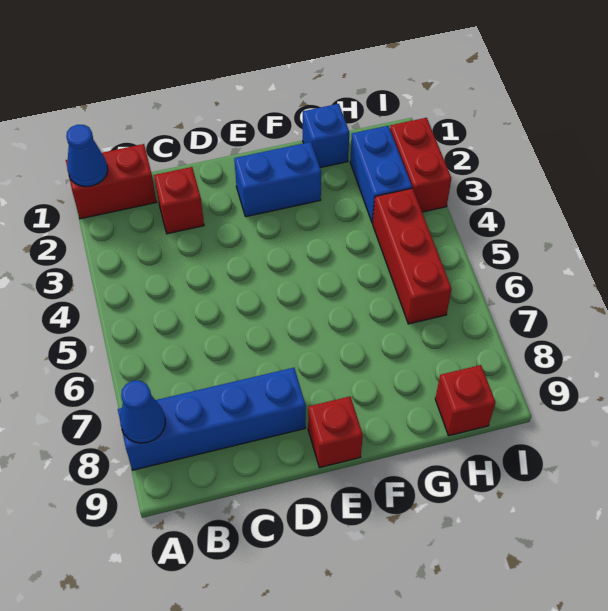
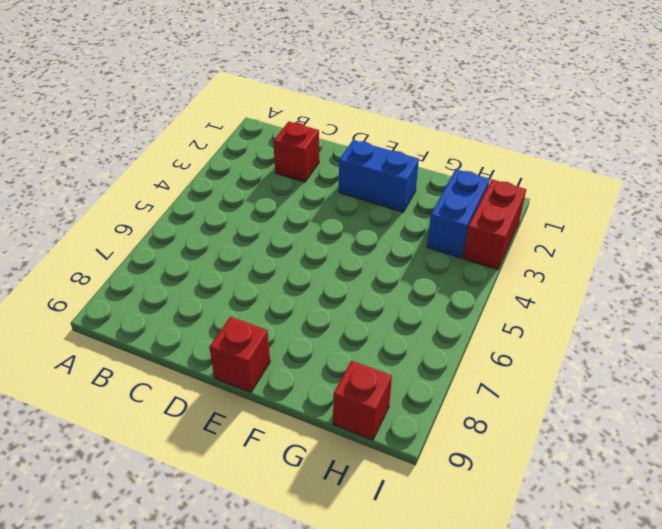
none -> red brick A1:B1 level 1
none -> blue brick A8:D8 level 1
none -> blue brick G1 level 1

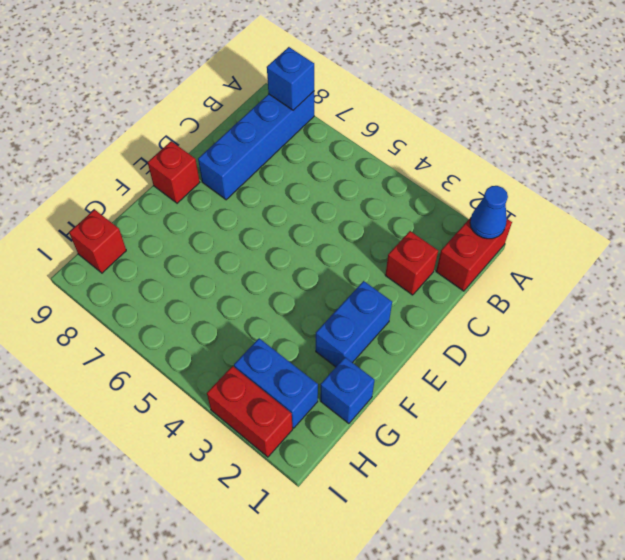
blue brick A8 level 2 -> blue cone A8 level 2
none -> red brick H4:H6 level 1

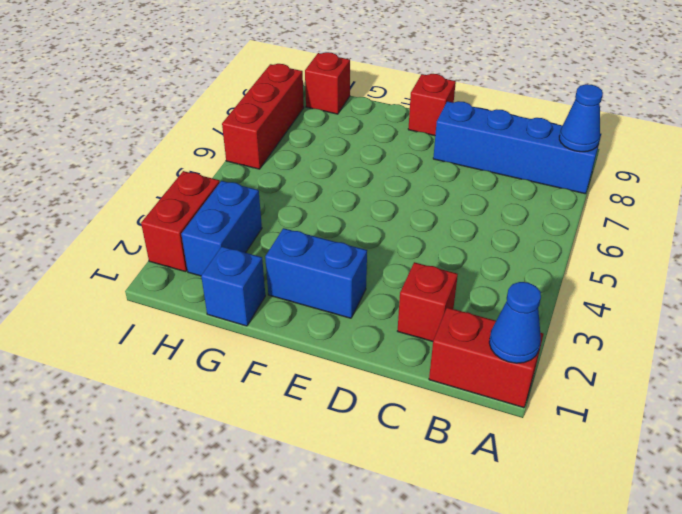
red brick I6:I8 level 1 -> red brick H4:H6 level 1

